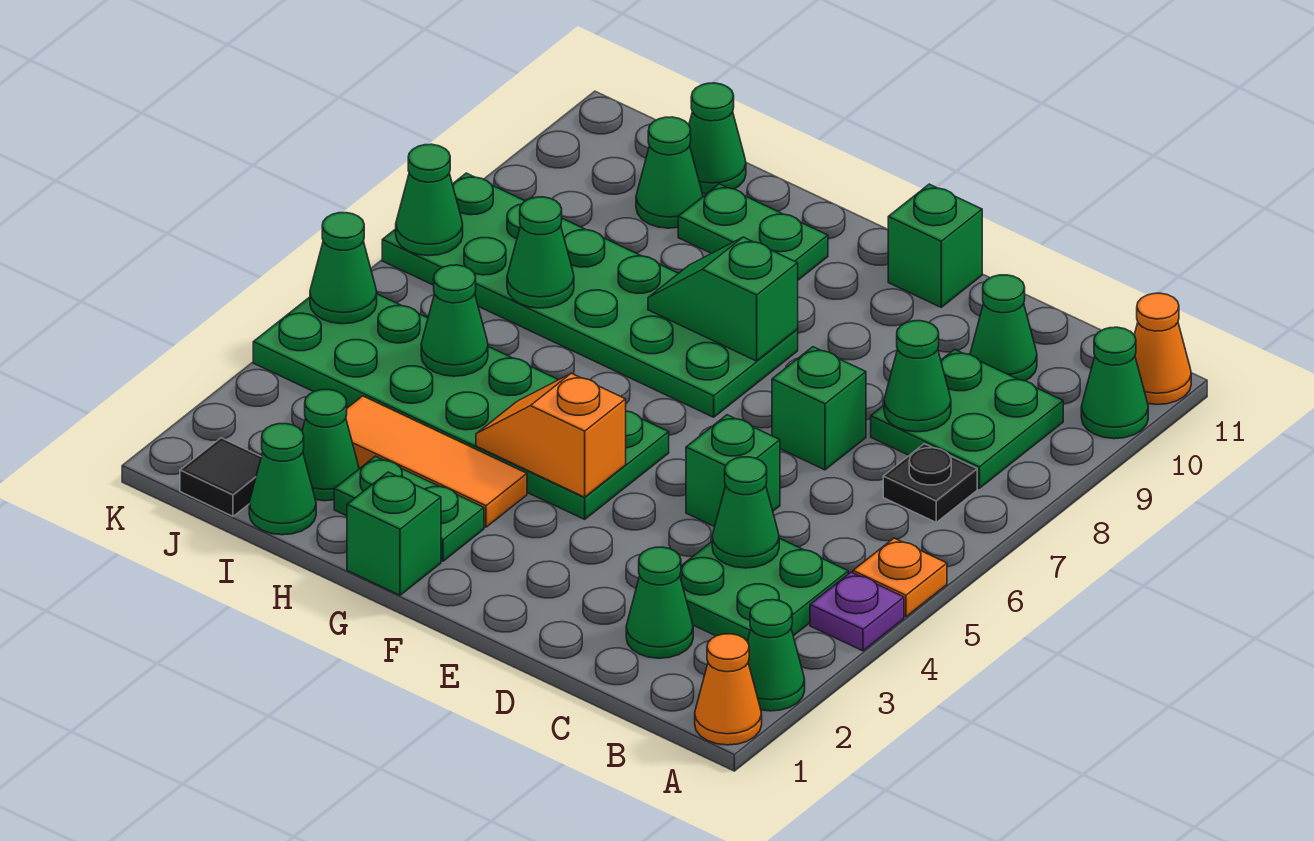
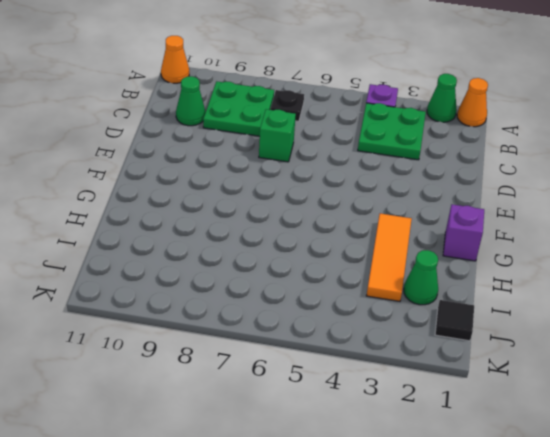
purple brick G1 level 1 -> green brick G1 level 1
none -> orange plate A5 level 1
none -> green cone A10 level 1
none -> green cone C2 level 1
none -> green brick D5 level 1

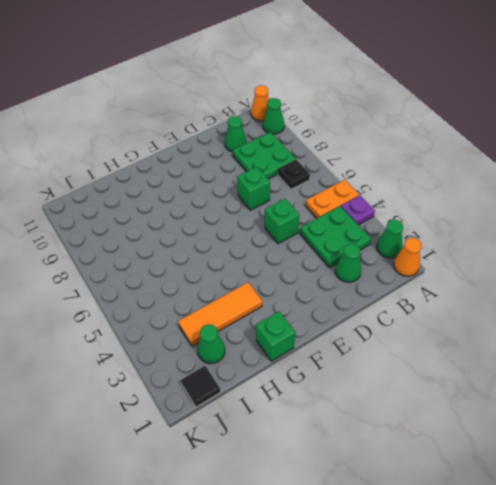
orange plate A5:B5 level 1 -> orange plate A5 level 1
none -> green brick E11 level 1
none -> green plate F4:K5 level 1
none -> green plate F7:K8 level 1
none -> green plate G2:H2 level 1

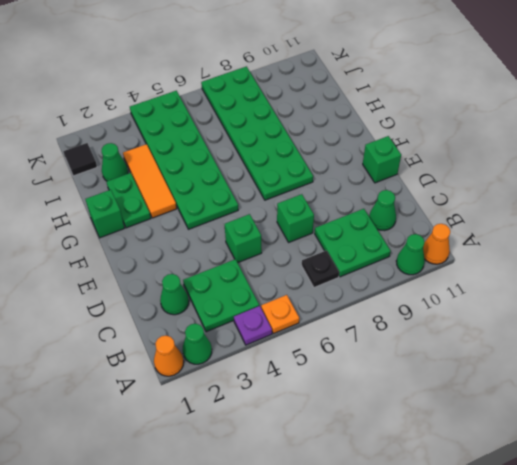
none -> green plate G10:H10 level 1
none -> green cone I1 level 1
none -> green cone I10 level 1
none -> green cone I11 level 1

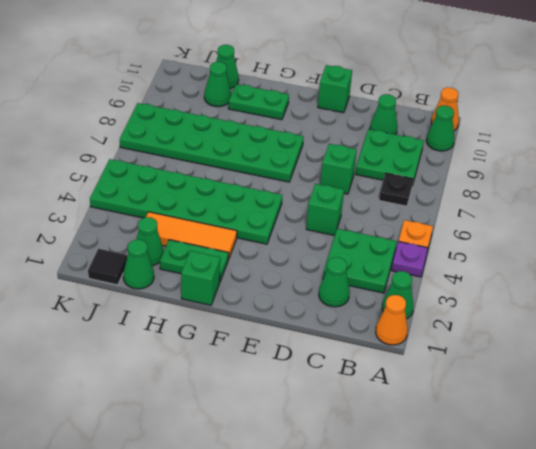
none -> green cone C4 level 2
none -> green cone C8 level 2
none -> orange slope F4:G4 level 2 top F
none -> green slope F8:G8 level 2 top F

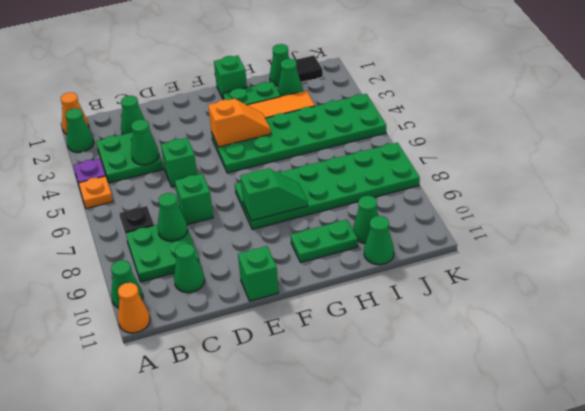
none -> green cone I5 level 2
none -> green cone I7 level 2
none -> green cone K5 level 2
none -> green cone K7 level 2

